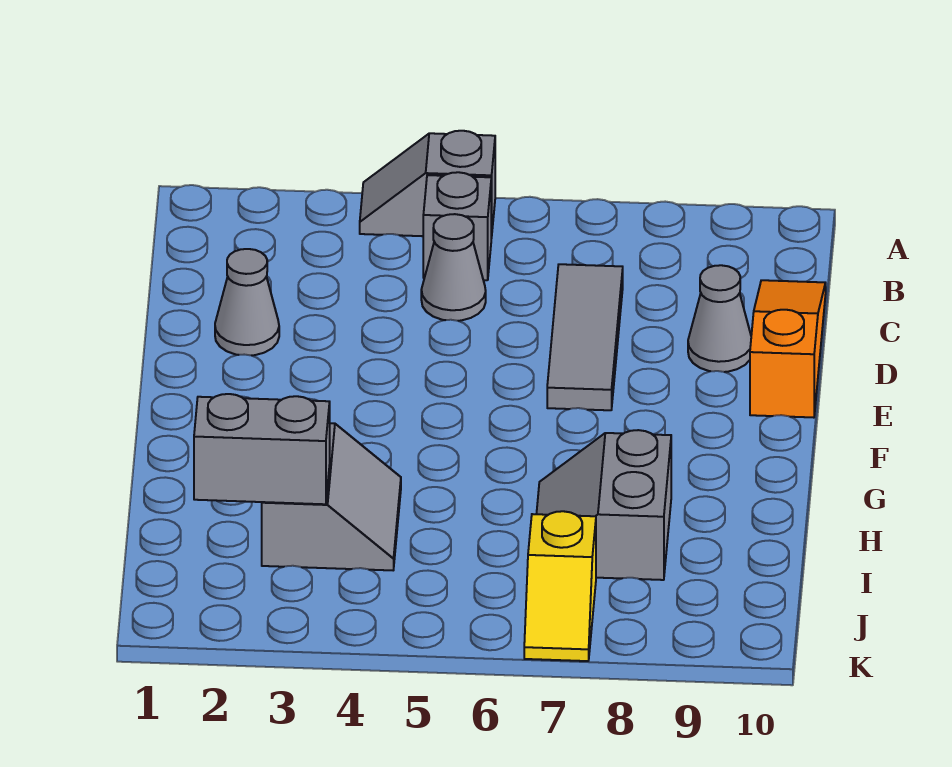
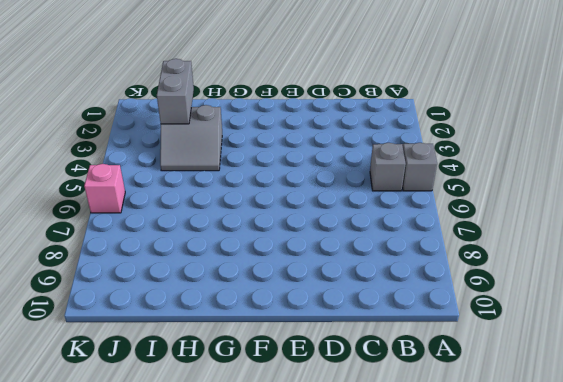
pink brick K6 level 1 -> none
none -> grey cone C5 level 1
none -> grey tile C7:E7 level 1

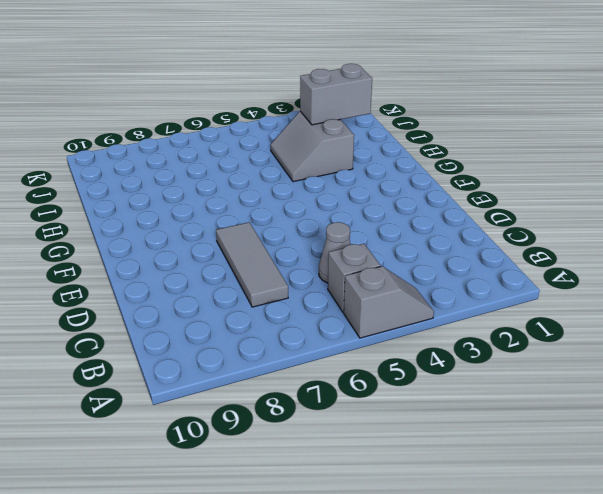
none -> orange slope C10:E10 level 1 top E
none -> grey cone D2 level 1

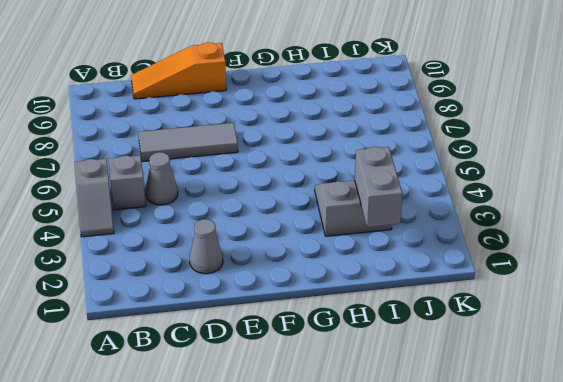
none -> grey cone D9 level 1
none -> grey slope H7:I8 level 1 top 8

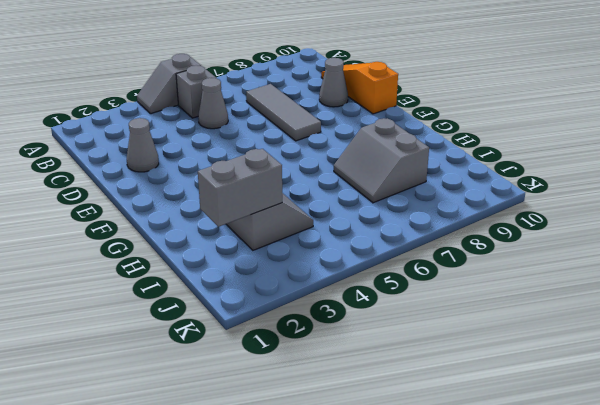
none -> yellow slope J7:K7 level 1 top J

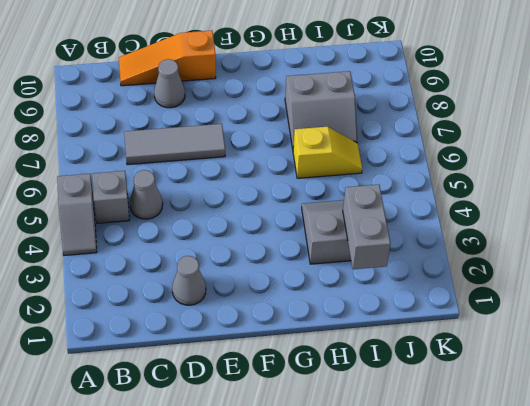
yellow slope H6:I6 level 1 top H -> yellow slope J7:K7 level 1 top J

